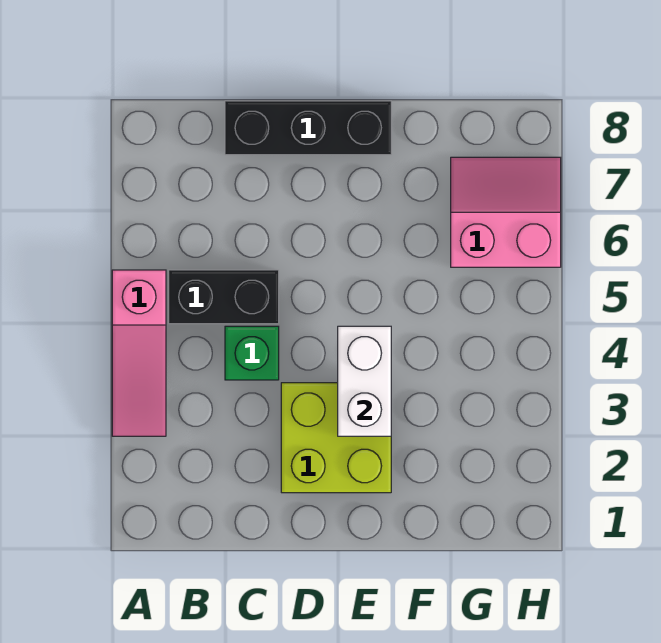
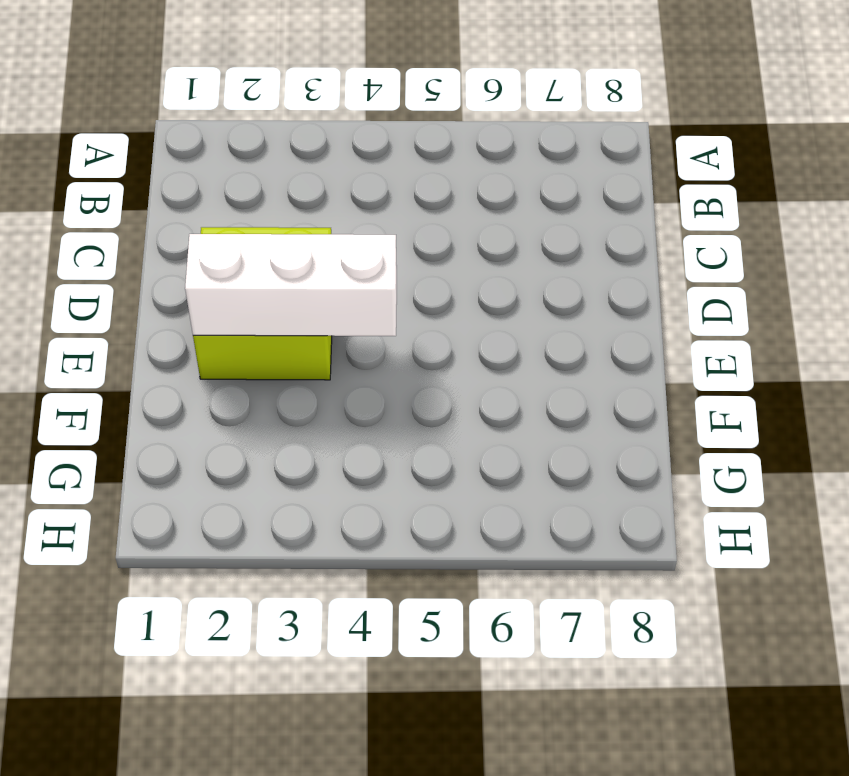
white brick E2:E4 level 2 -> white brick E3:E4 level 2
none -> pink slope A3:A5 level 1 top 5
none -> black brick B5:C5 level 1

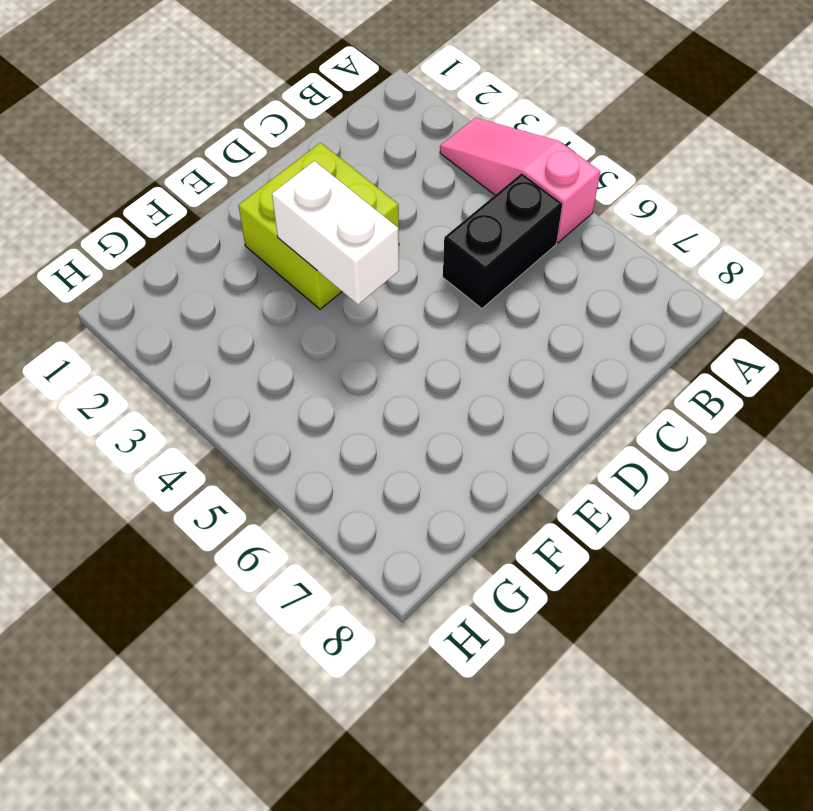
none -> green brick C4 level 1
none -> black brick C8:E8 level 1

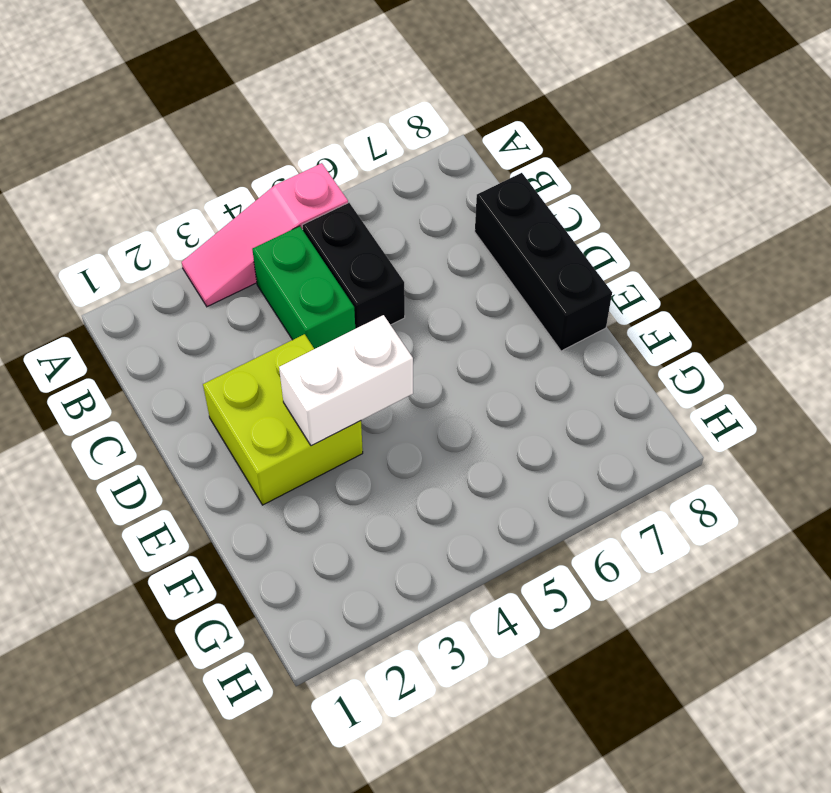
green brick B4:C4 level 1 -> green brick C4 level 1
none -> pink slope G6:H7 level 1 top 6

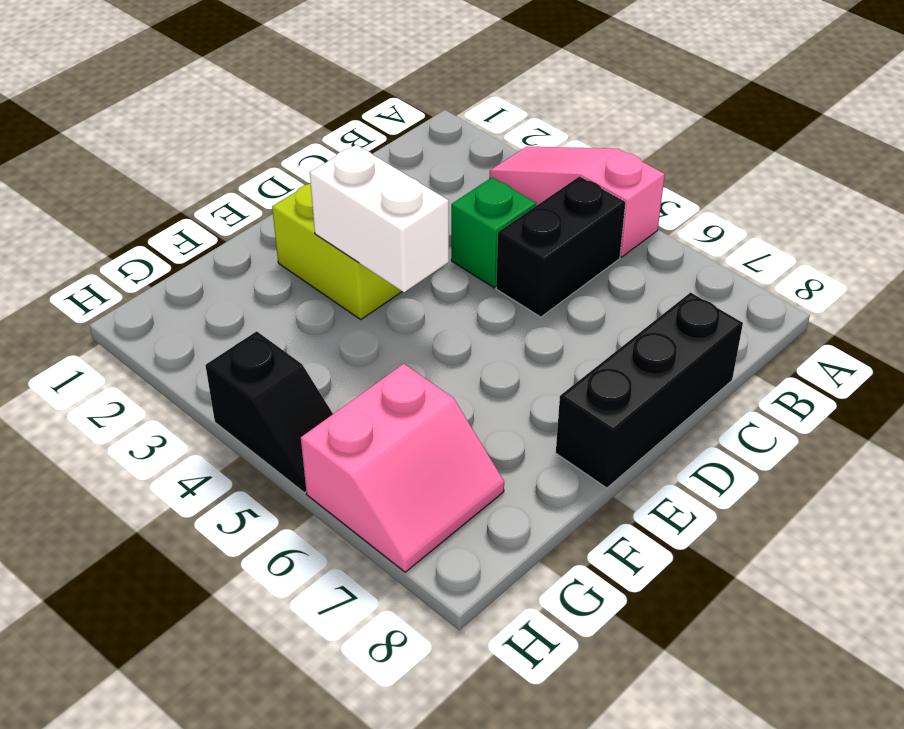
black slope H4:H5 level 1 top 4 -> none

